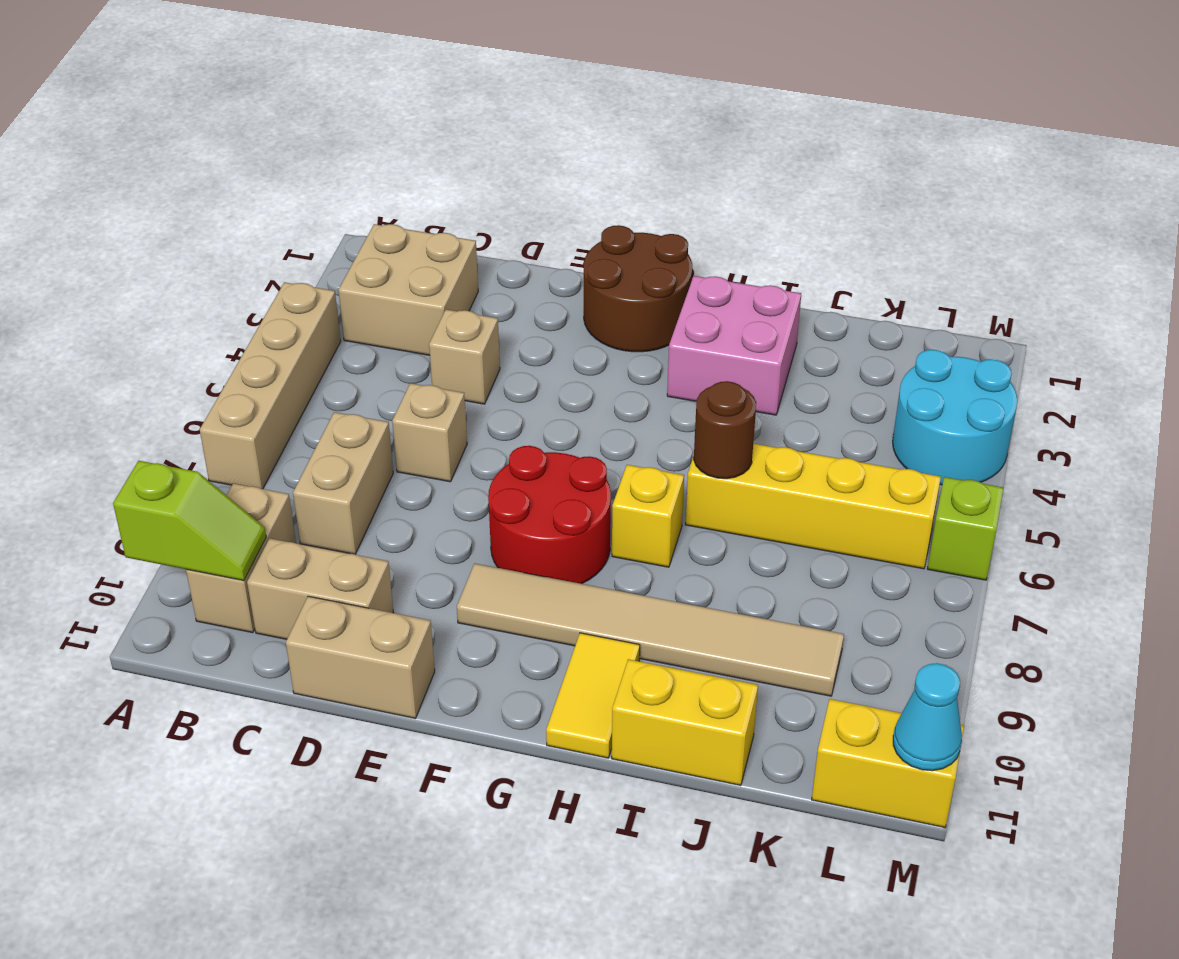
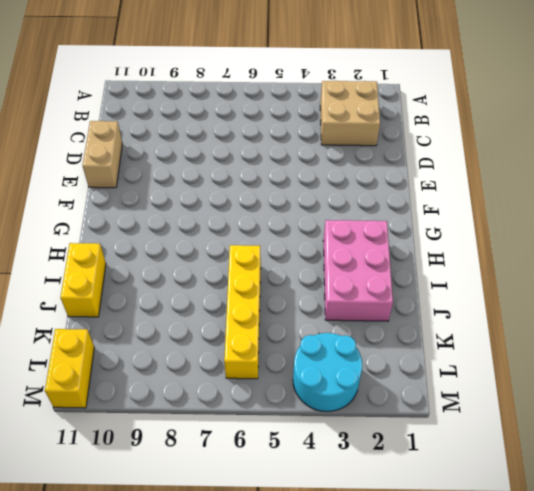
pink brick H2:J3 level 1 -> pink brick H2:I3 level 1
none -> tan brick A4:A7 level 1
none -> tan brick B9:B10 level 1
none -> tan brick C7:C8 level 1

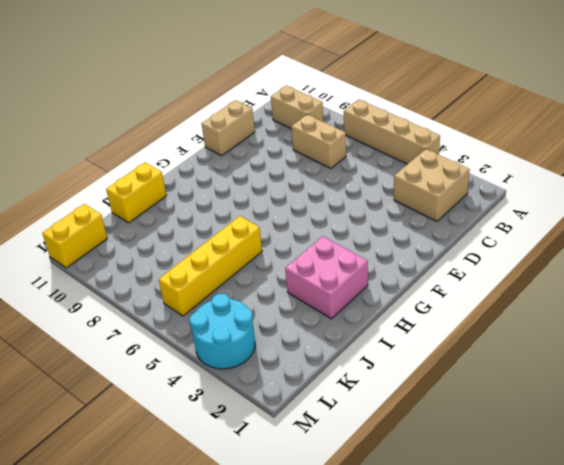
none -> tan brick C10:D10 level 1
none -> tan brick D4 level 1
none -> tan brick D6 level 1

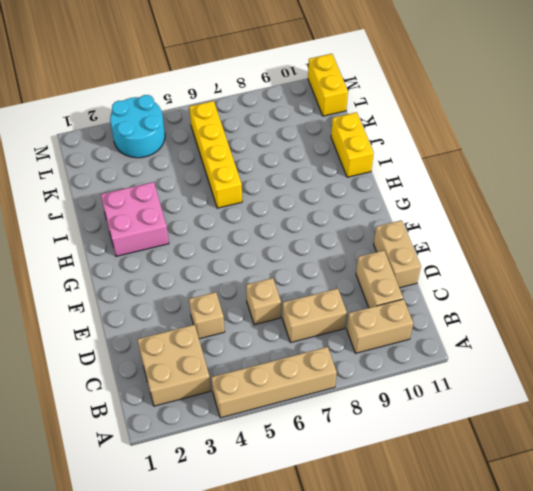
none -> brown round brick F1:G2 level 1
none -> red round brick F7:G8 level 1
none -> tan tile F9:K9 level 1

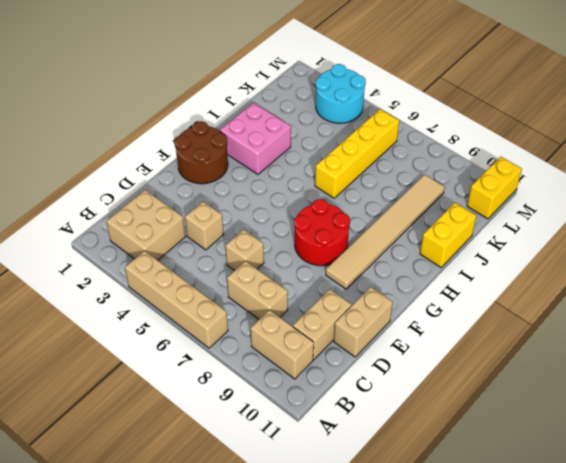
none -> yellow brick H7 level 1
none -> yellow tile H10:H11 level 1
none -> lime brick M6 level 1

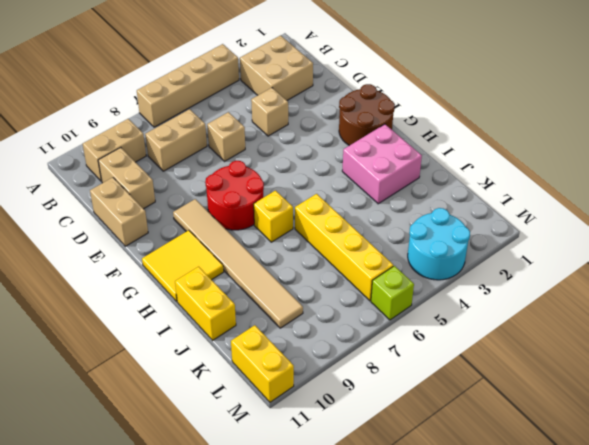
yellow tile G10:H11 level 1 -> yellow tile H10:H11 level 1
none -> lime slope A10:B10 level 2 top A
none -> brown round brick I6 level 2
none -> cyan cone M11 level 2

